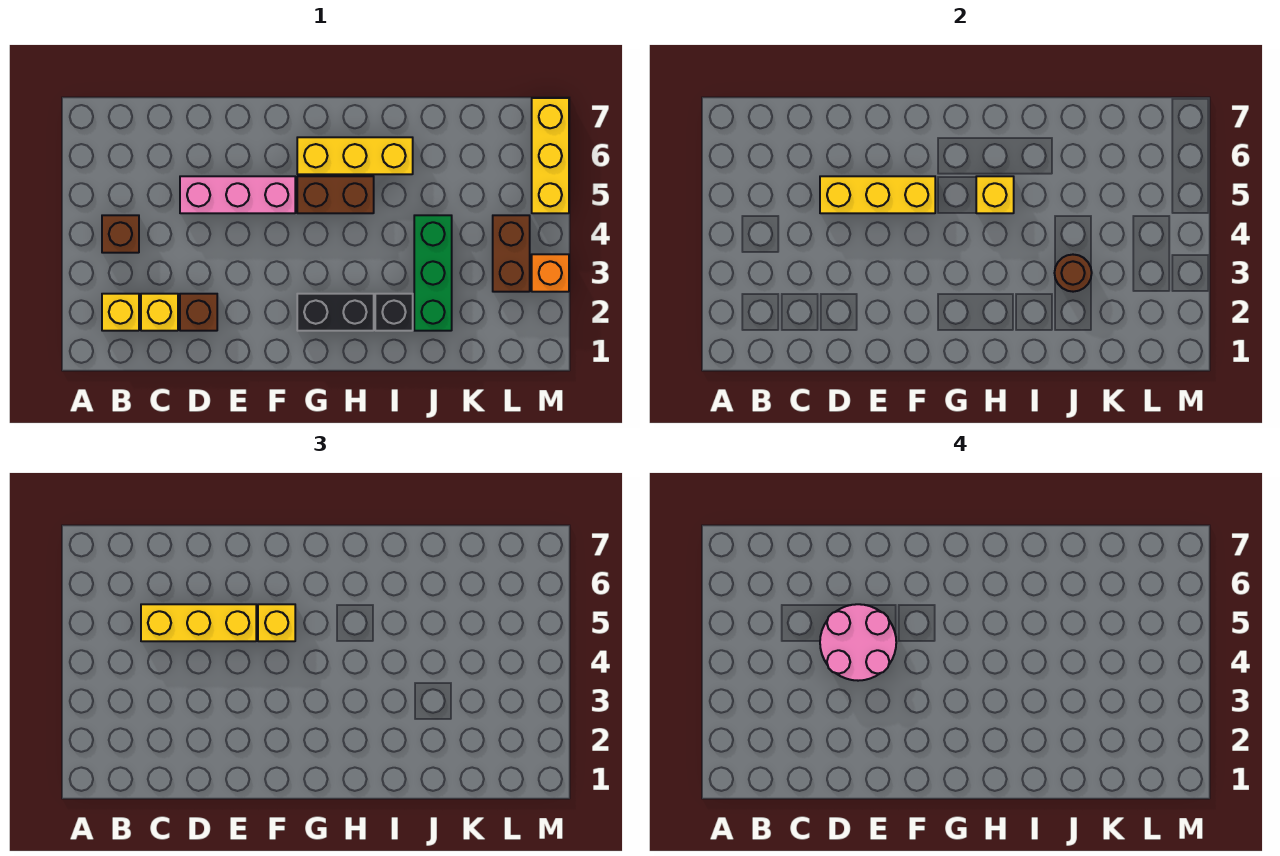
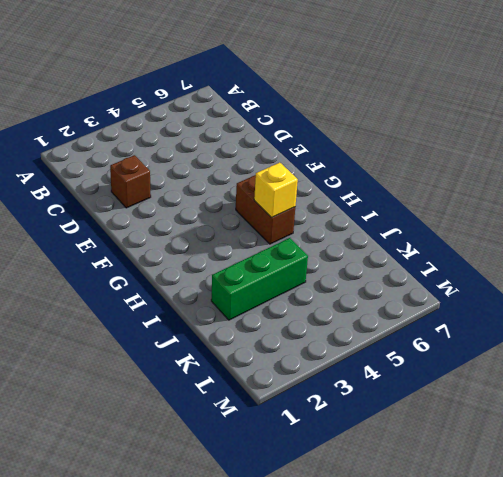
none -> yellow brick B2 level 1
none -> brown brick B4 level 1
none -> yellow brick C2 level 1

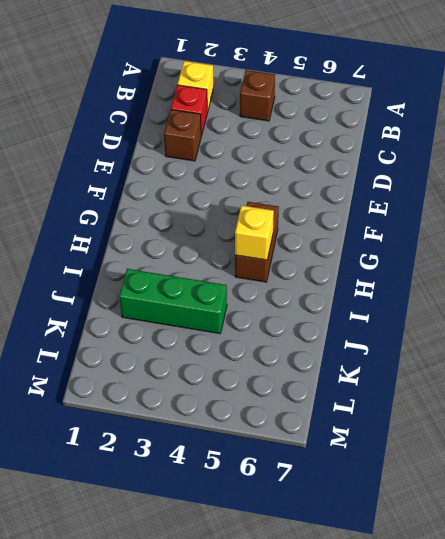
red brick C2 level 1 -> yellow brick C2 level 1
none -> pink brick D5:F5 level 1
none -> black brick G2:H2 level 1
none -> yellow brick G6:I6 level 1

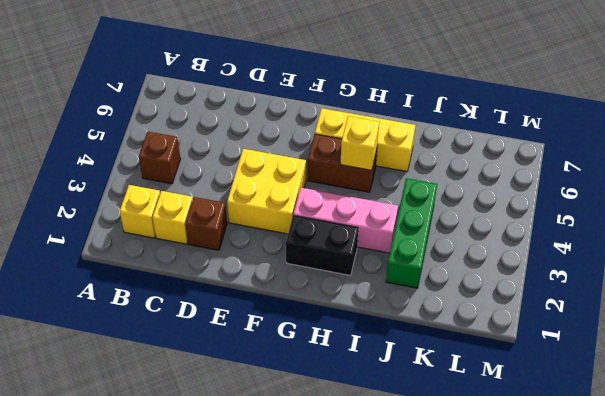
yellow brick E3:F4 level 1 -> none
pink brick G3:I3 level 1 -> pink brick D5:F5 level 1
none -> black brick I2 level 1
none -> brown brick L3:L4 level 1
none -> orange brick M3 level 1

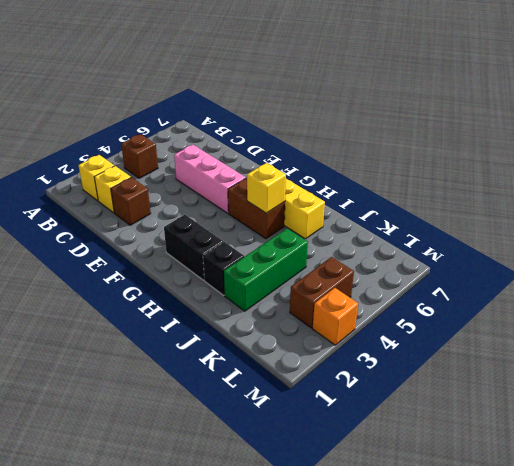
none -> yellow brick M5:M7 level 1
none -> yellow brick D5:F5 level 2
none -> brown round brick J3 level 2

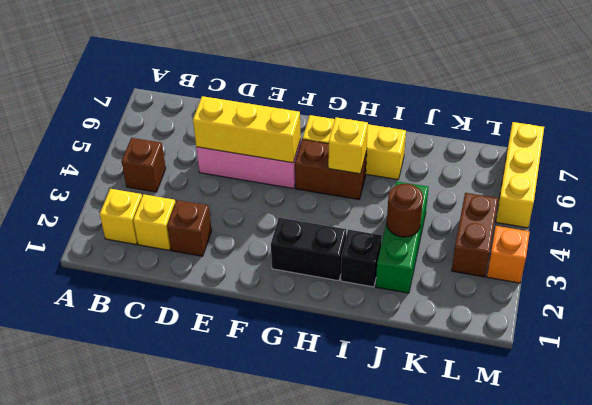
none -> yellow brick C5:E5 level 3
none -> yellow brick F5 level 3
none -> pink round brick D4:E5 level 4

